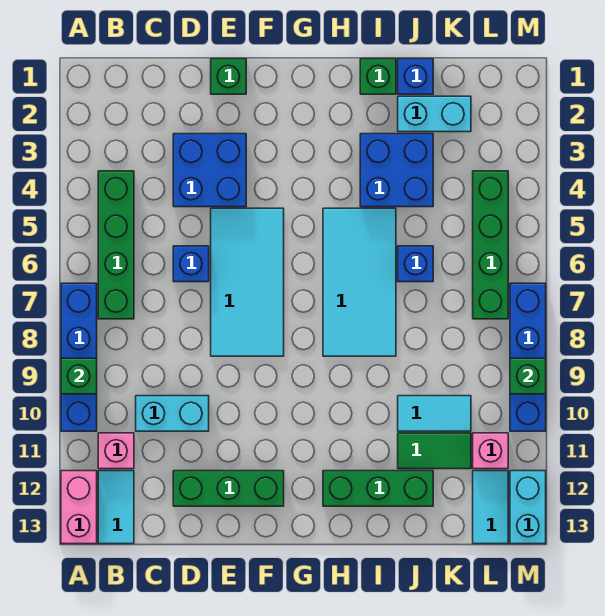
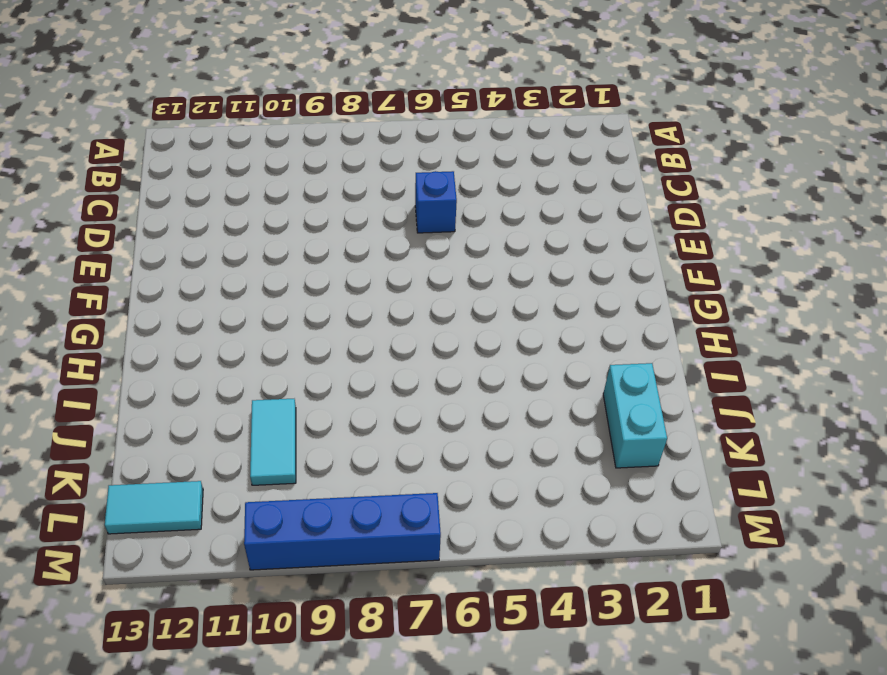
none -> blue brick A7:A10 level 1
none -> pink brick A12:A13 level 1
none -> green brick B4:B7 level 1

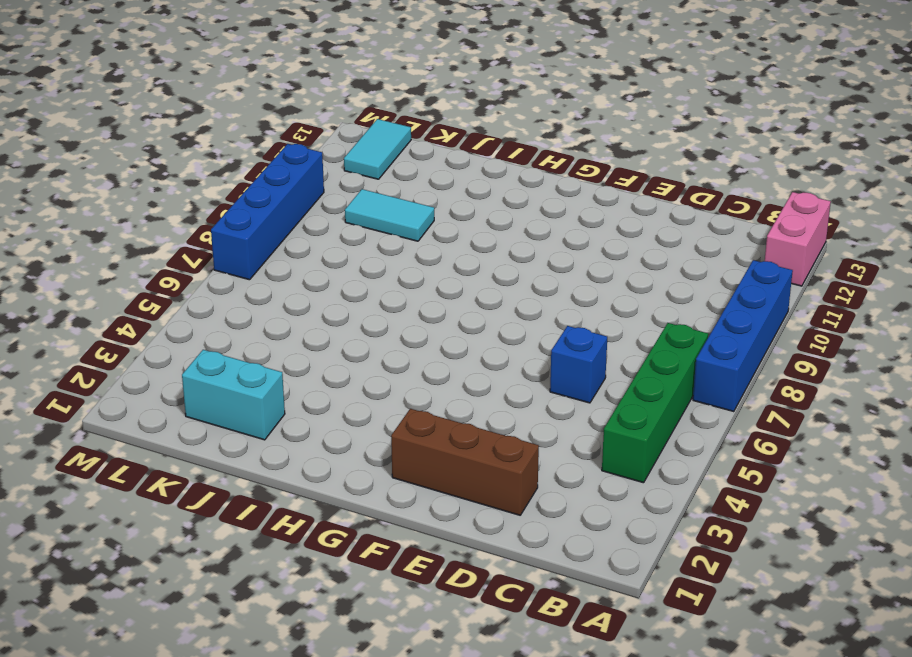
brown brick D2:F2 level 1 -> none
none -> pink brick B11 level 1
none -> cyan tile B12:B13 level 1
none -> cyan brick C10:D10 level 1

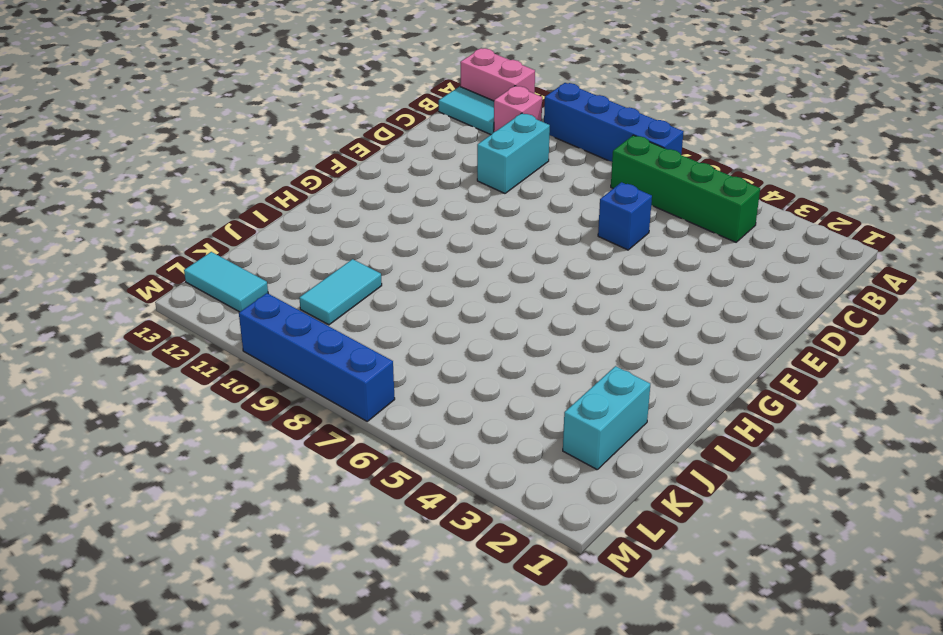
none -> blue brick D3:E4 level 1
none -> green brick D12:F12 level 1
none -> green brick E1 level 1

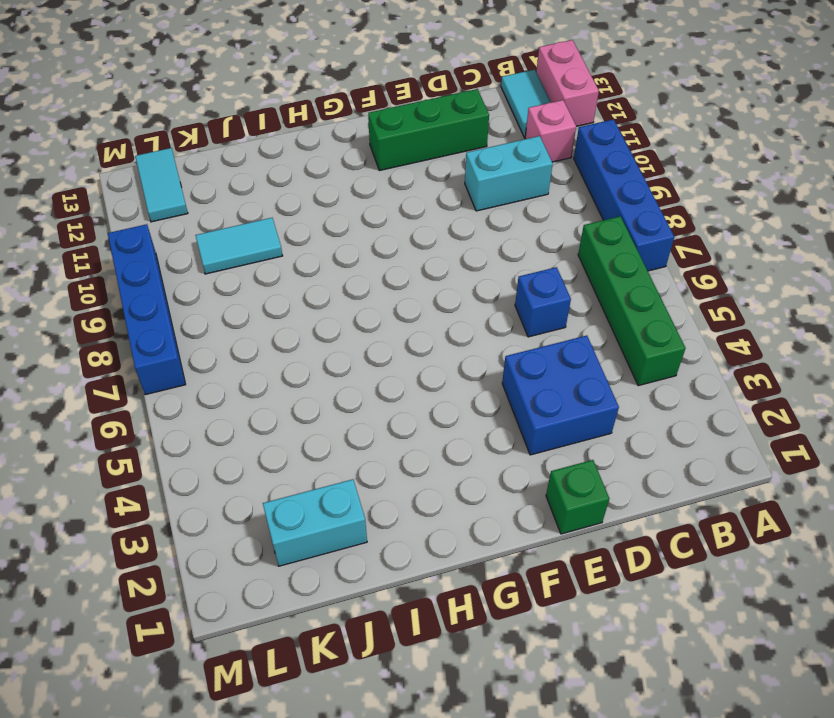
none -> cyan tile E5:F8 level 1
none -> cyan tile H5:I8 level 1
none -> green brick H12:J12 level 1

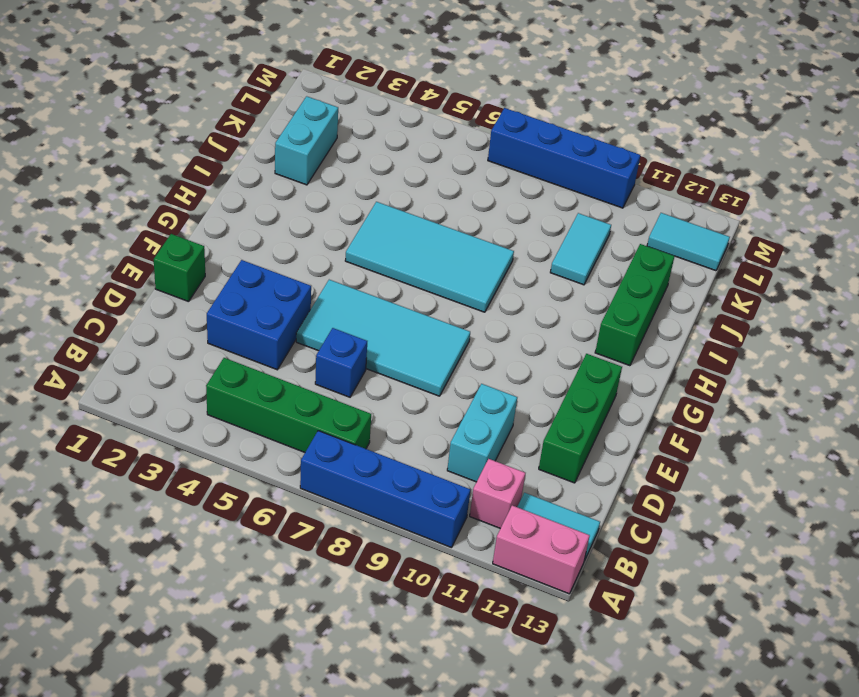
none -> green brick I1 level 1
none -> blue brick I3:J4 level 1
none -> blue brick J1 level 1

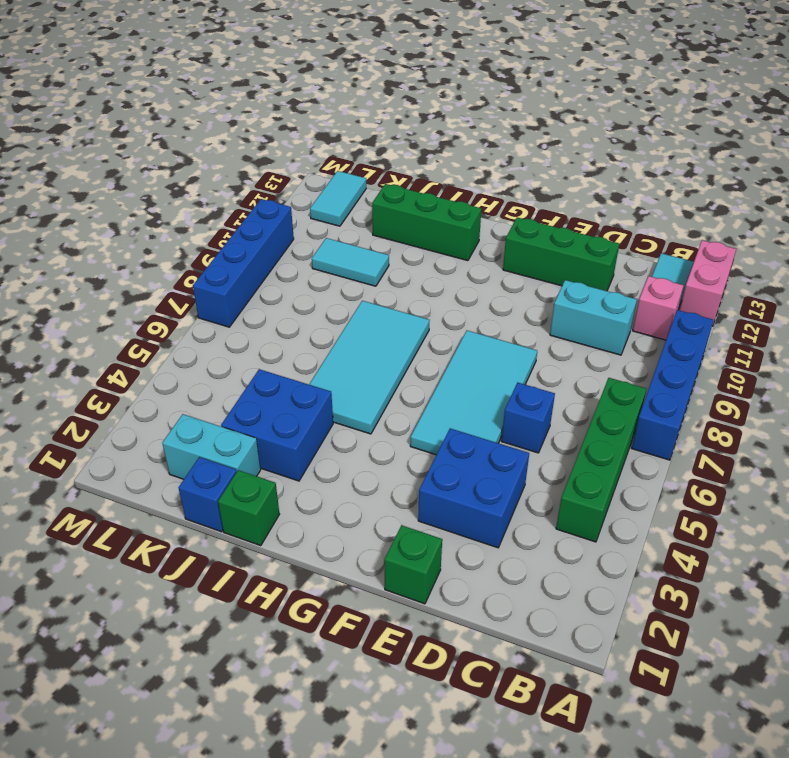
none -> blue brick J6 level 1
none -> green tile J11:K11 level 1
none -> green brick L4:L7 level 1

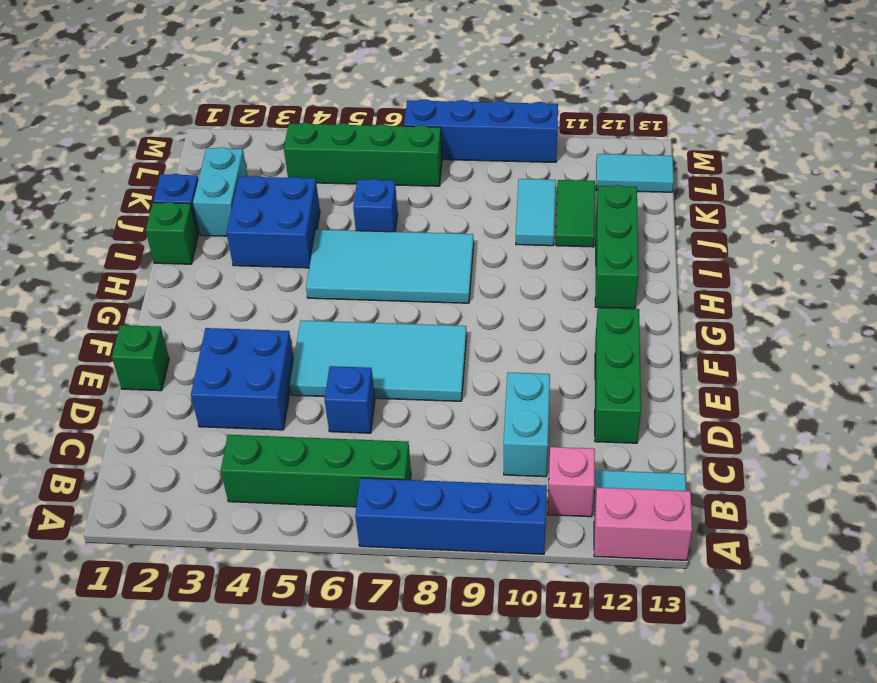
none -> pink brick L11 level 1
none -> cyan brick M12:M13 level 1
none -> green brick A9 level 2

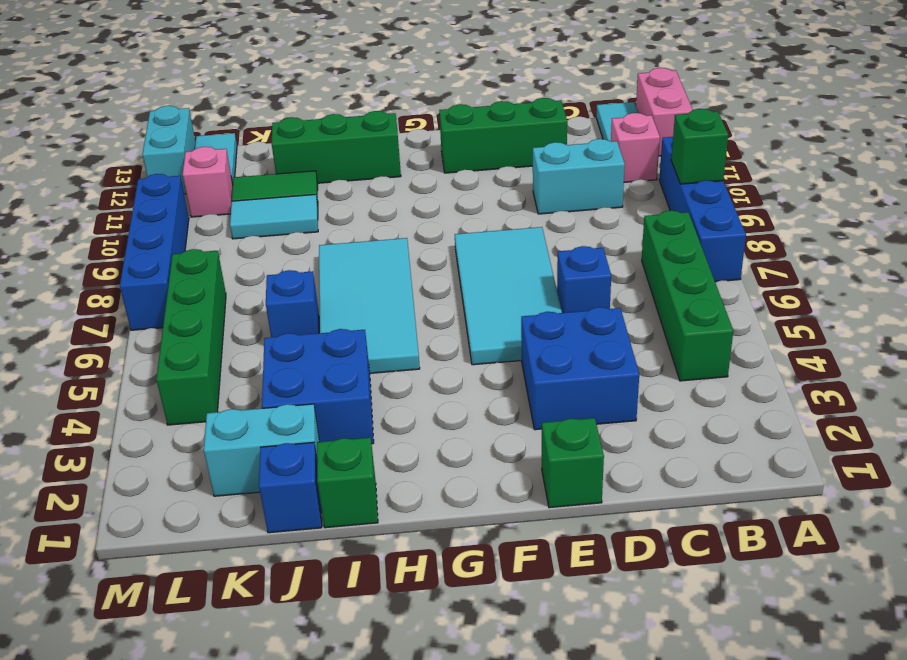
none -> green brick M9 level 2

